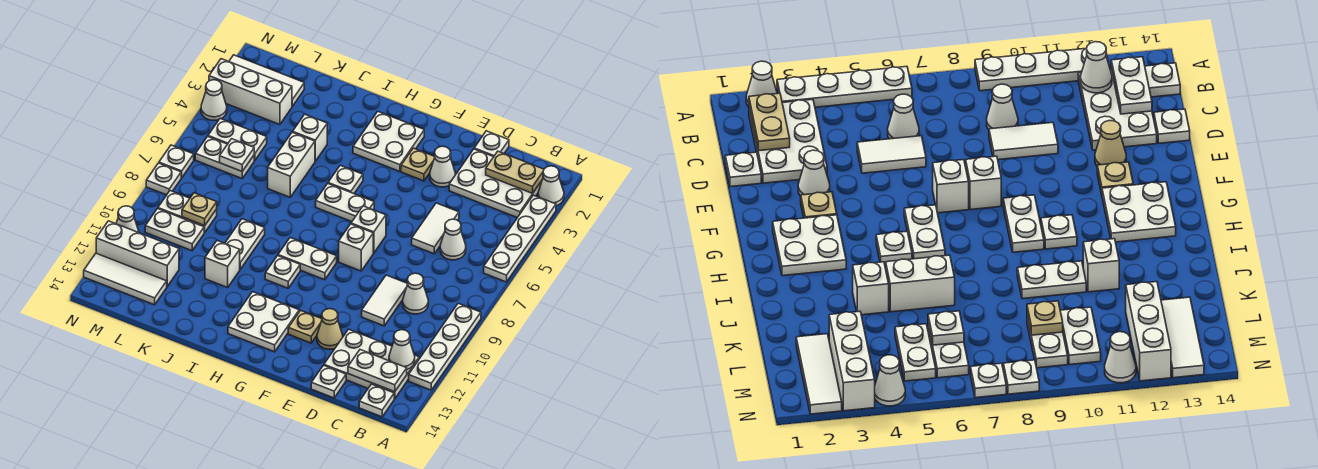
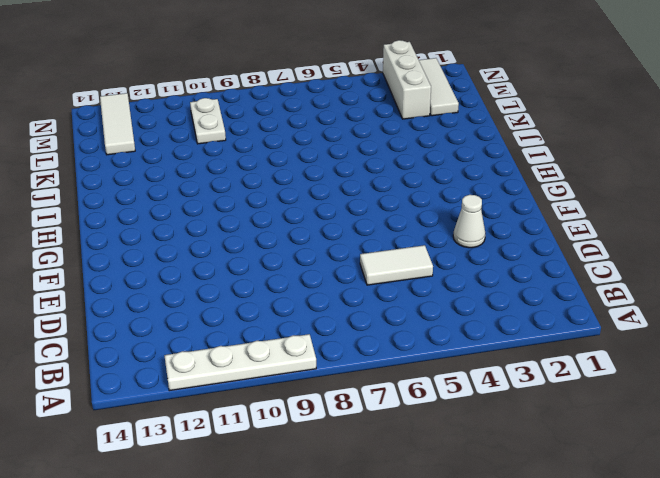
none -> white cone A2 level 1
none -> white plate A3:A6 level 1
none -> white plate B2:D3 level 1
none -> white plate B12:D13 level 1

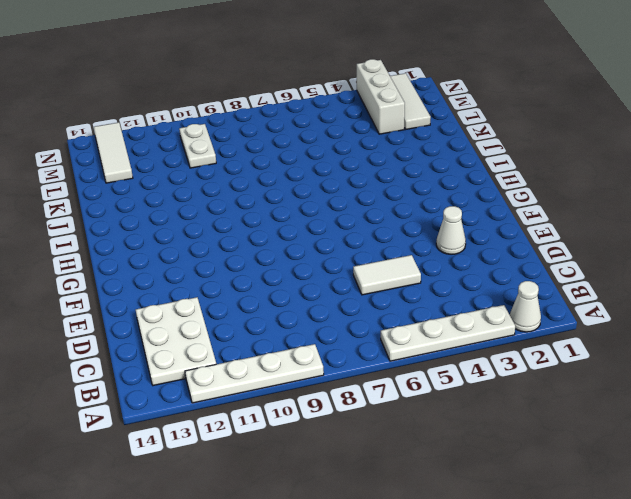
none -> white plate B2:D3 level 1
none -> white plate B14 level 1
none -> white cone C6 level 1
none -> white cone C9 level 1

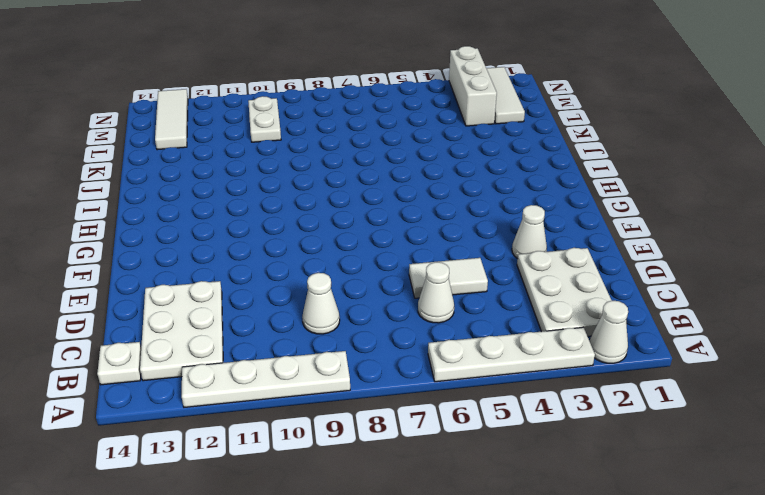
none -> white plate D1 level 1
none -> white tile D9:D10 level 1
none -> white plate D14 level 1
none -> tan cone E12 level 1

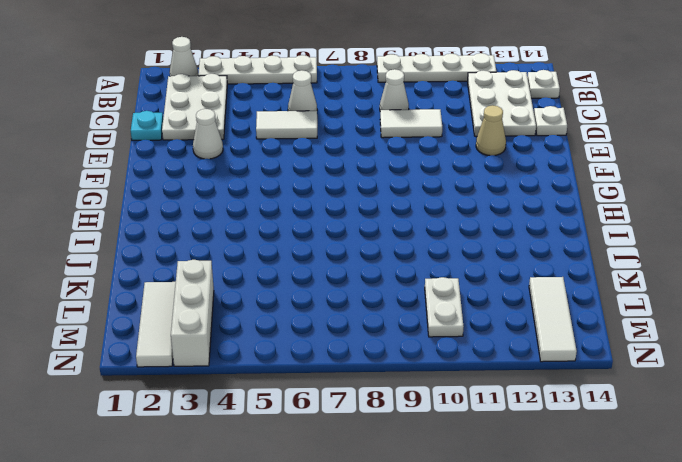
cyan plate D1 level 1 -> white plate D1 level 1
none -> tan plate F3 level 1
none -> white brick F7 level 1
none -> white brick F8 level 1
none -> tan plate F12 level 1

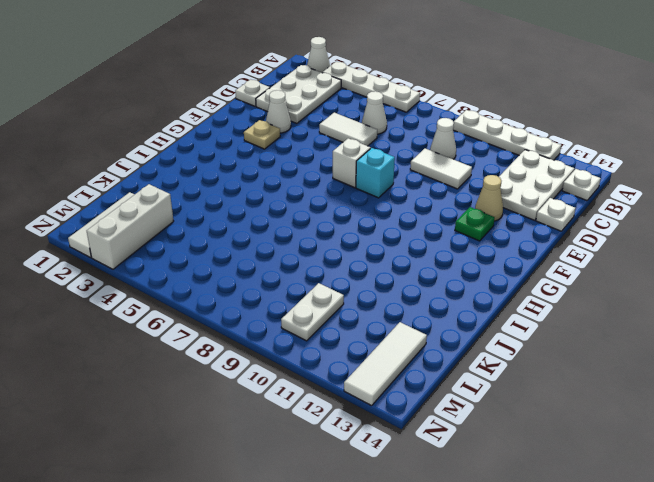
cyan brick F8 level 1 -> white brick F8 level 1
green plate F12 level 1 -> tan plate F12 level 1
none -> white plate G2:H3 level 1
none -> white plate G6:H6 level 1
none -> white plate G9:H9 level 1
none -> white plate G12:H13 level 1

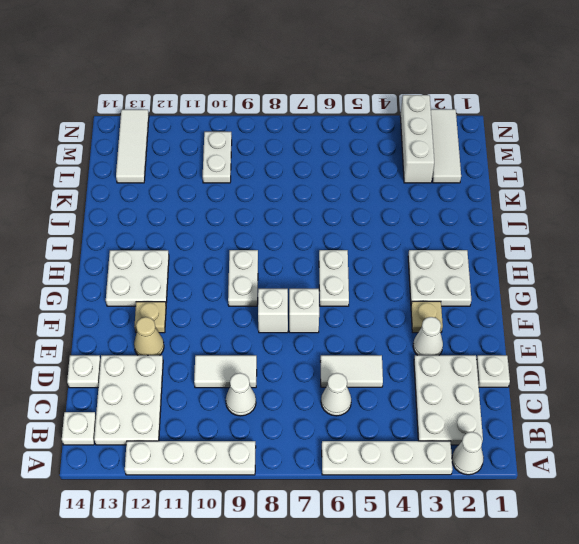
none -> white plate H5 level 1
none -> white plate H10 level 1
none -> white brick J4 level 1
none -> white brick J5:J6 level 1

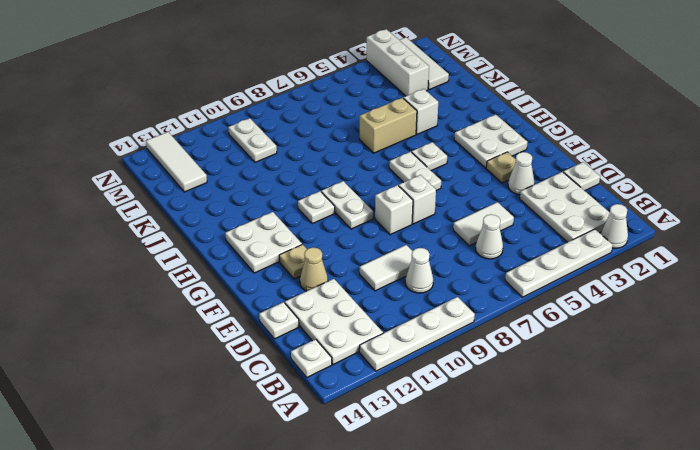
tan brick J5:J6 level 1 -> white brick J5:J6 level 1
none -> white plate J9:J10 level 1
none -> white brick J11 level 1
none -> white plate L5:M5 level 1
none -> white plate L6:M6 level 1

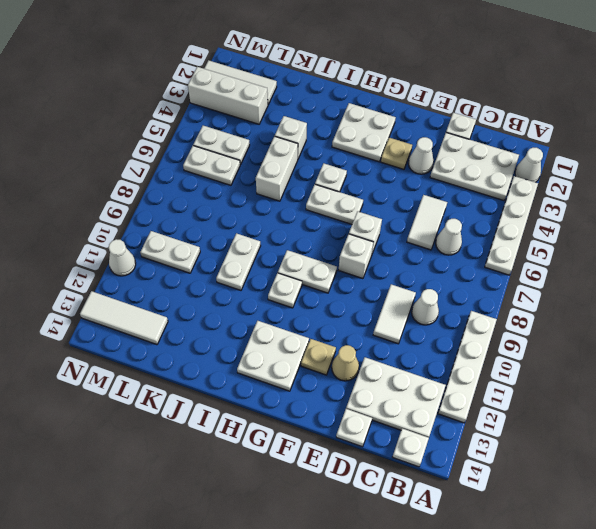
none -> white brick J11 level 1
none -> white plate L9:M9 level 1
none -> white brick L12:N12 level 1
none -> white cone N4 level 1

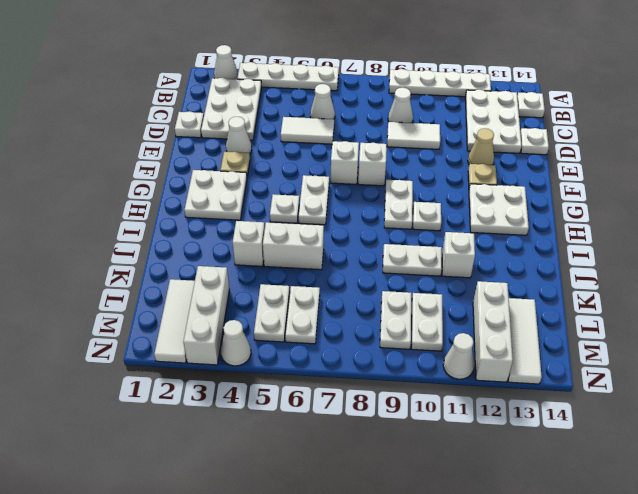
none -> white plate N7 level 1
none -> white plate N8 level 1
none -> tan plate B2:C2 level 2
none -> white cone B12 level 2

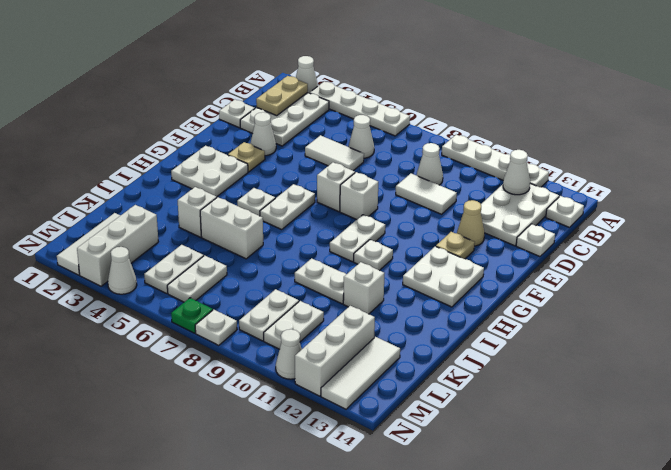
green plate N7 level 1 -> white plate N7 level 1
none -> white plate B13:C13 level 2
none -> white plate L6 level 2
none -> tan plate L9 level 2

